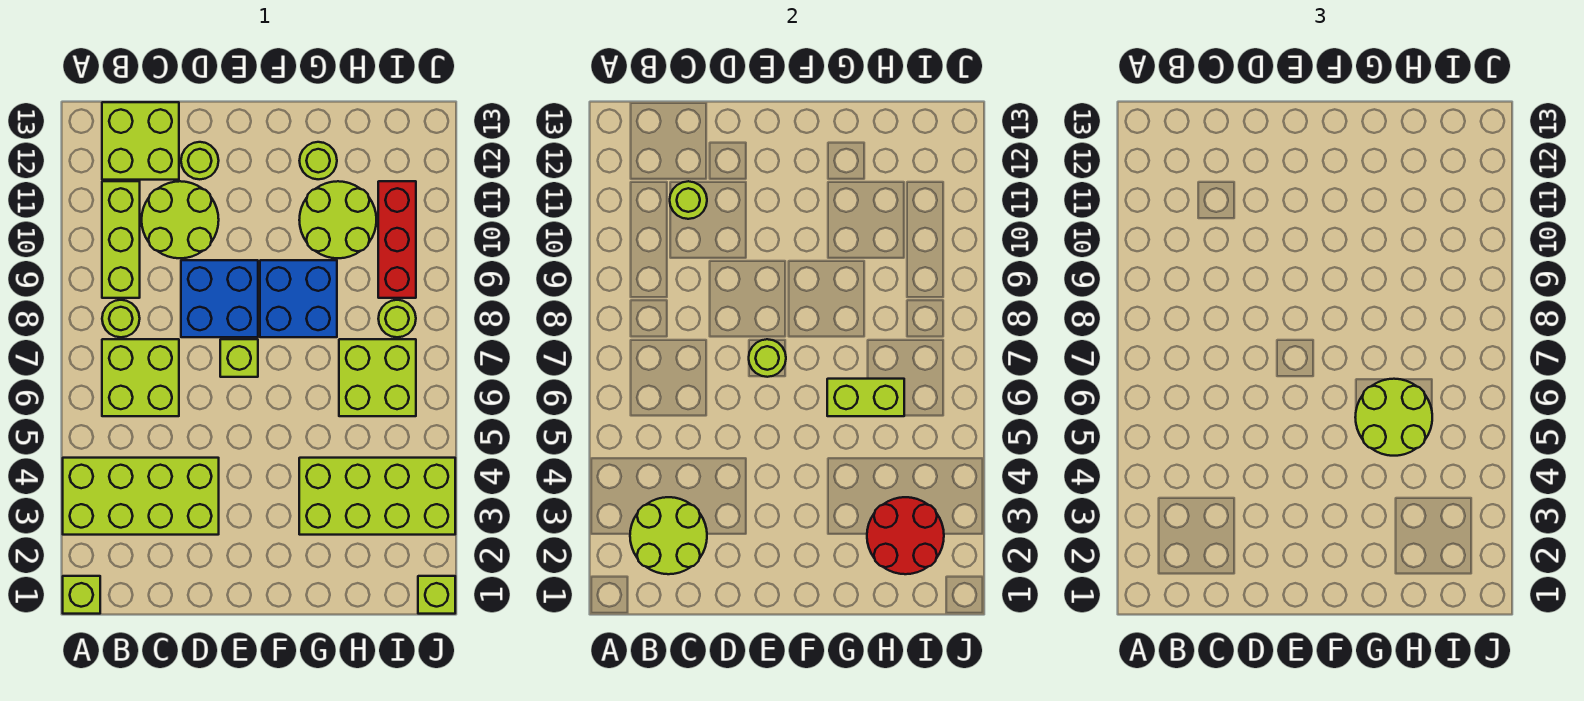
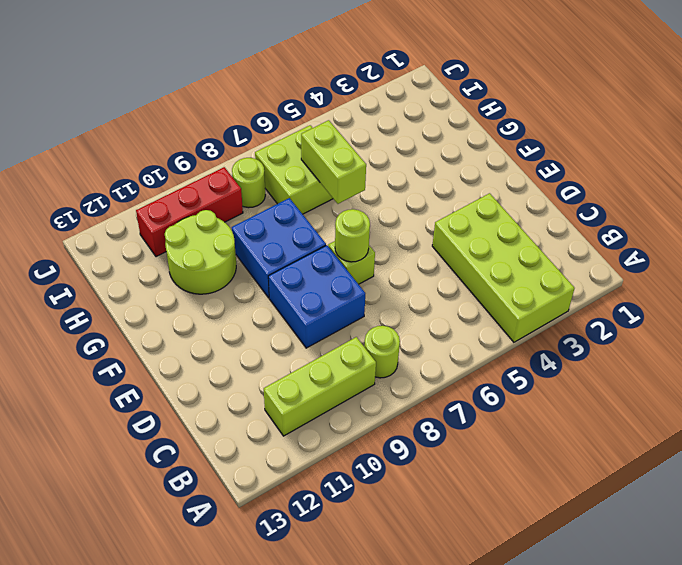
none -> lime brick A1 level 1
none -> lime brick B6:C7 level 1
none -> lime brick B12:C13 level 1

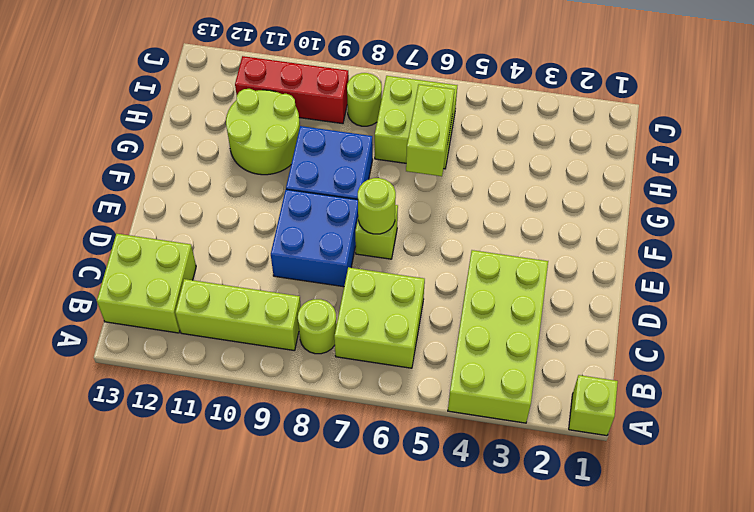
none -> lime round brick C10:D11 level 1
none -> lime round brick D12 level 1
none -> lime brick G3:J4 level 1

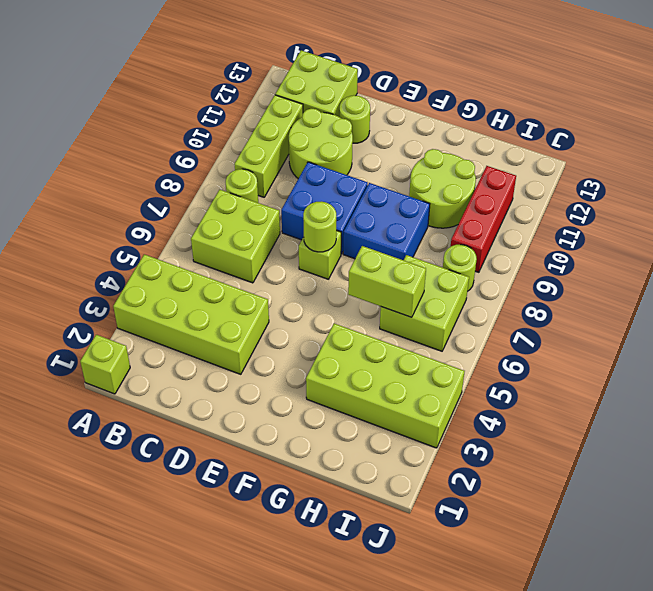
none -> lime round brick G12 level 1
none -> lime brick J1 level 1
none -> lime round brick B2:C3 level 2

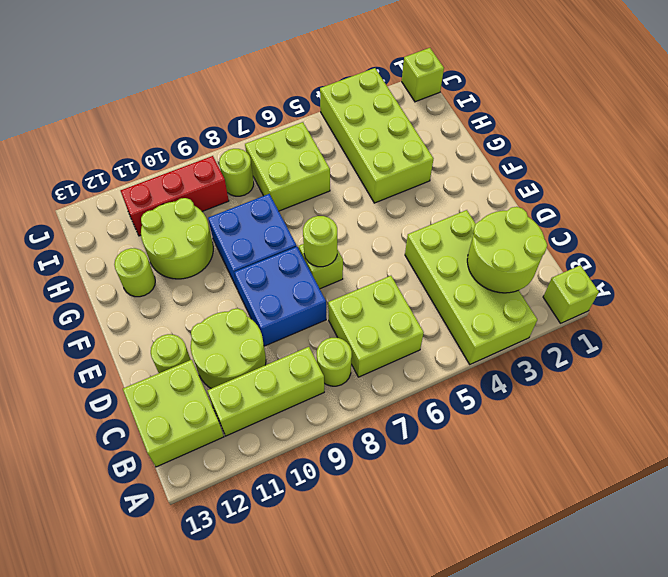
none -> lime round brick C11 level 2
none -> lime brick G6:H6 level 2
none -> red round brick H2:I3 level 2

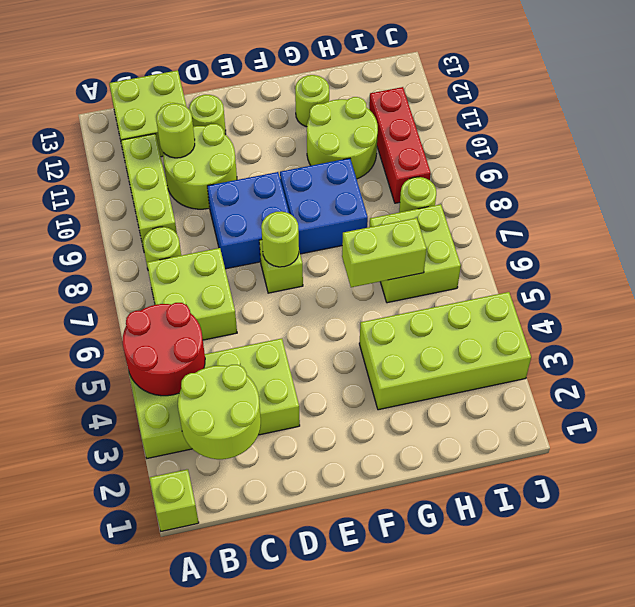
red round brick A4:B5 level 2 -> red round brick H2:I3 level 2
none -> lime brick J1 level 1
none -> lime round brick G5:H6 level 3

